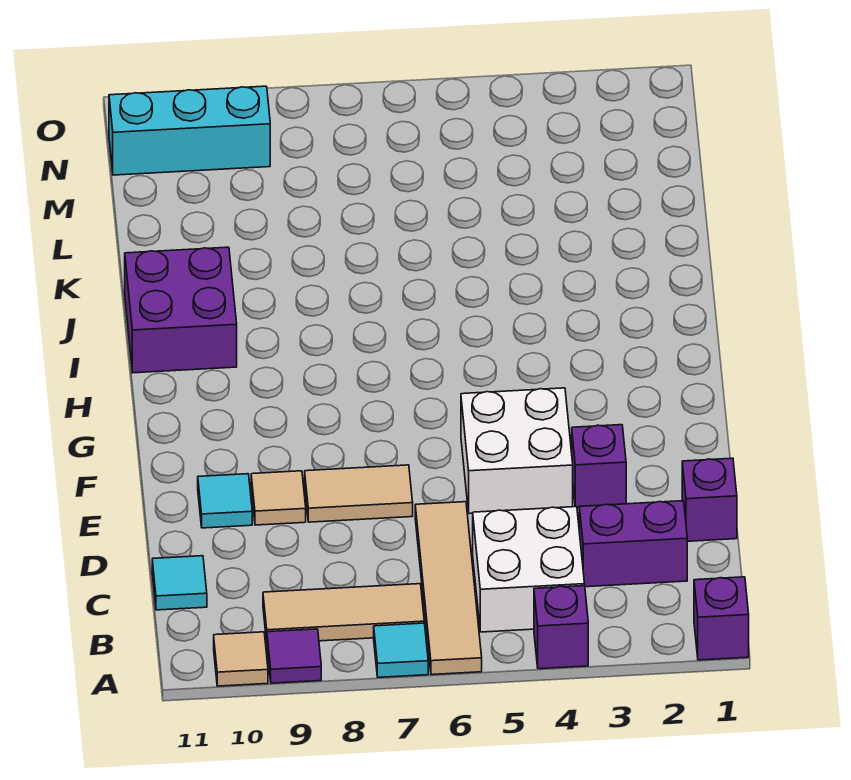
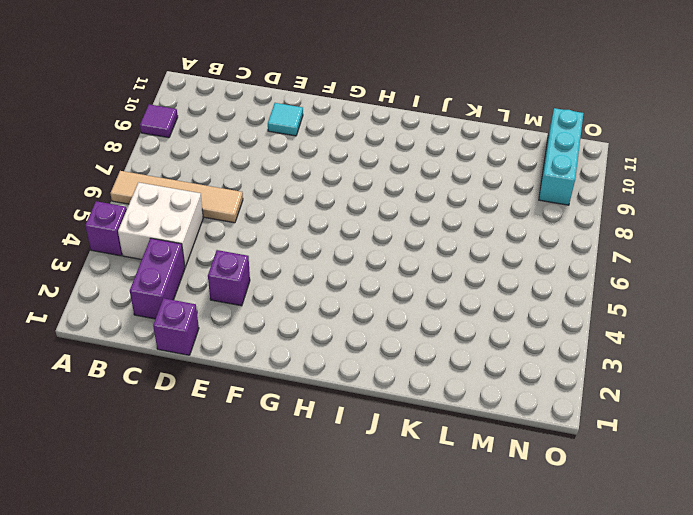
none -> purple brick A1 level 1
none -> cyan tile A7 level 1
none -> tan tile A10 level 1

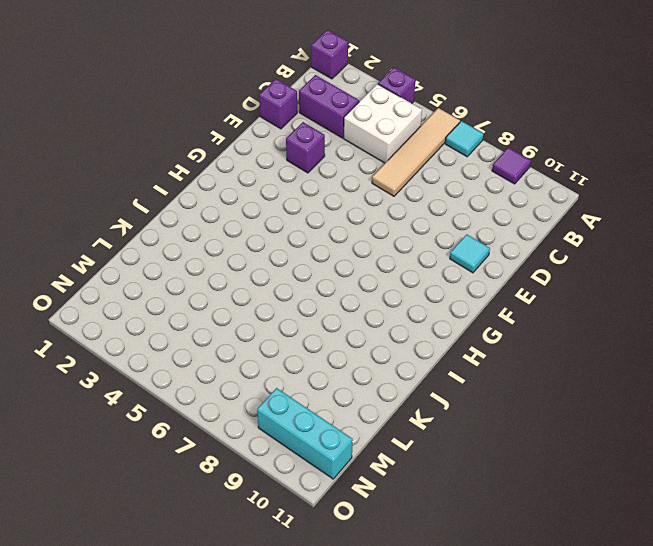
none -> tan tile A10 level 1
none -> tan tile B7:B9 level 1
none -> cyan tile C11 level 1

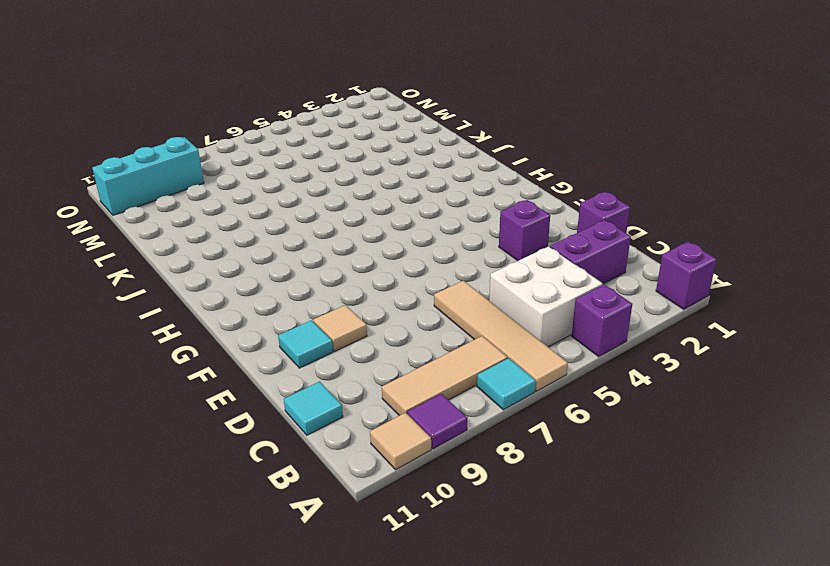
none -> white brick E4:F5 level 1
none -> tan tile E7:E8 level 1
none -> purple brick I10:J11 level 1

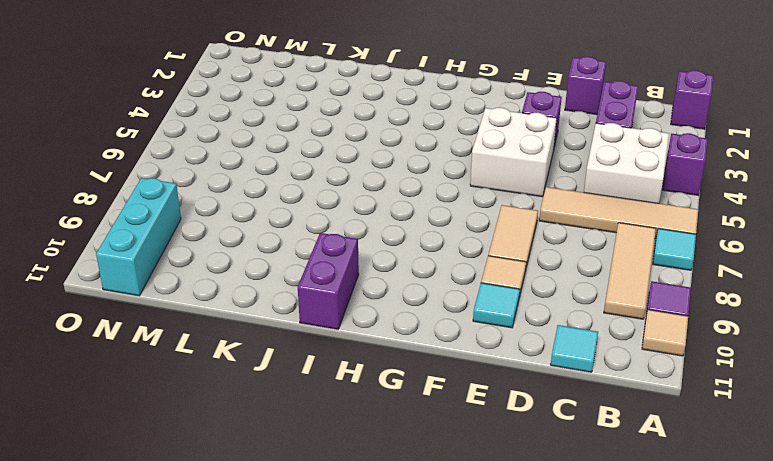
purple brick I10:I11 level 1 -> purple brick I10:J11 level 1

